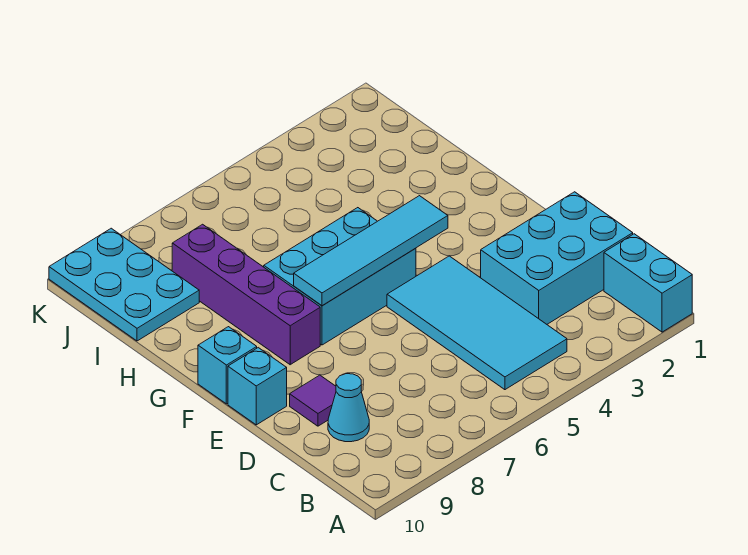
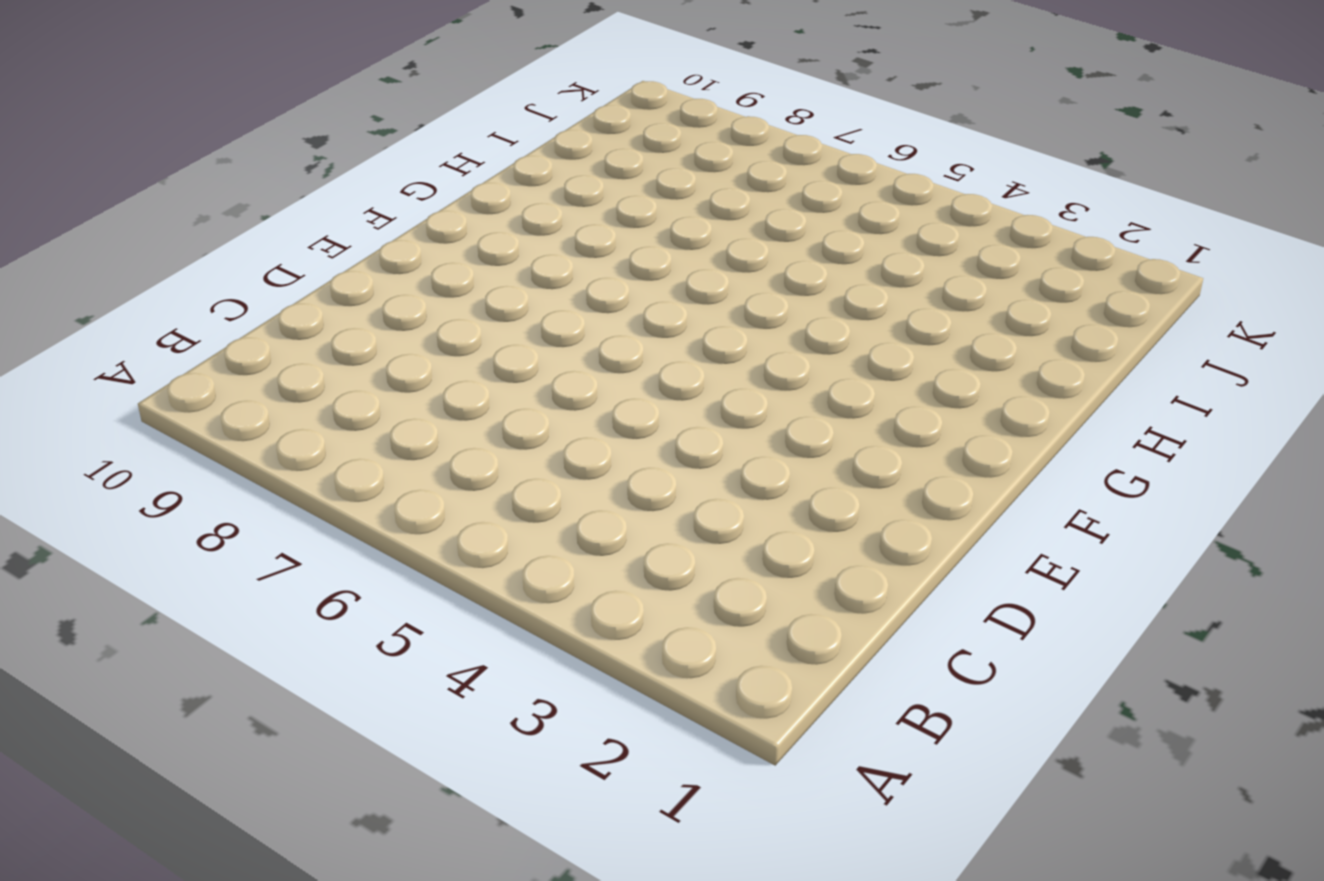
none -> cyan brick A1:B1 level 1
none -> cyan tile B4:E5 level 1

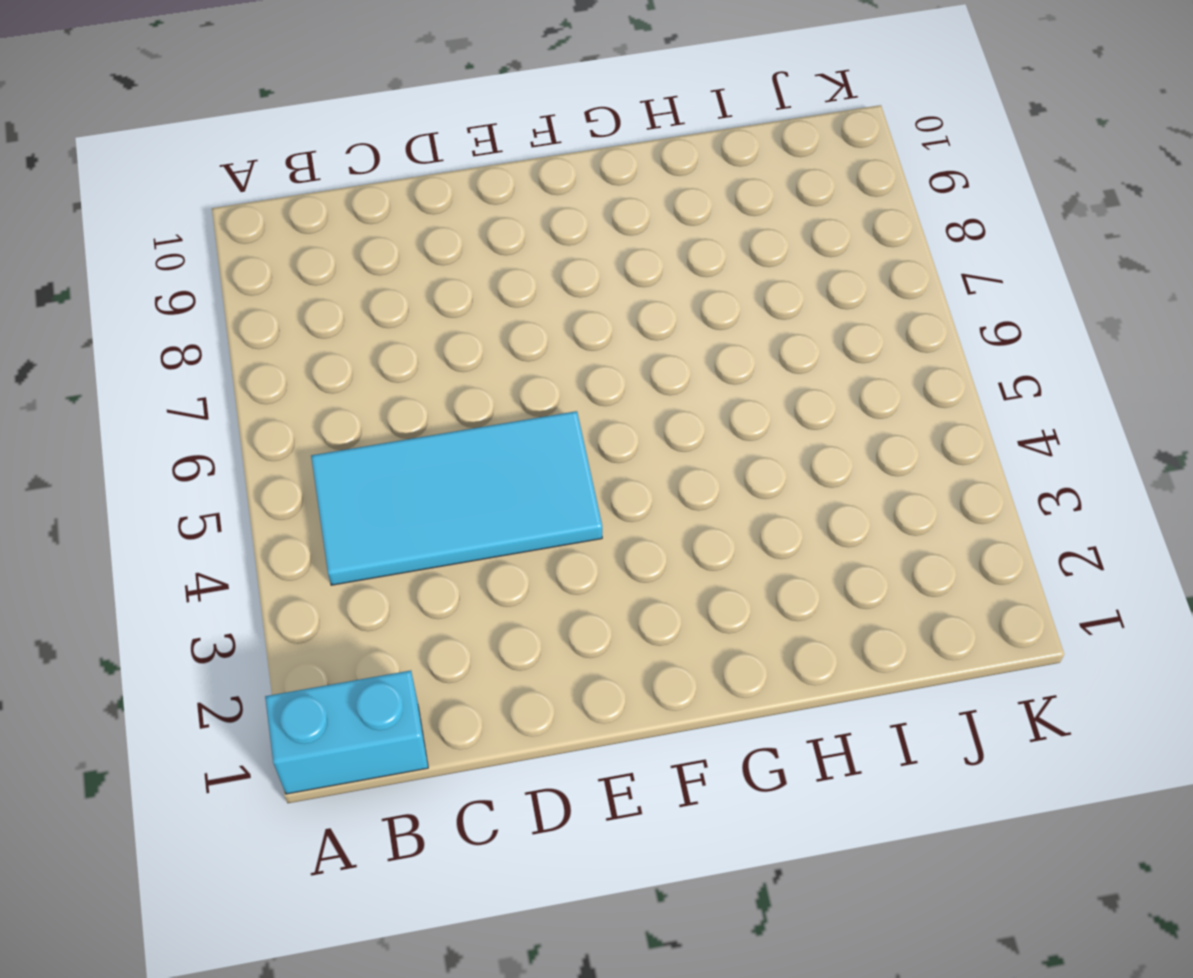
none -> cyan brick C1:D3 level 1
none -> cyan cone C9 level 1

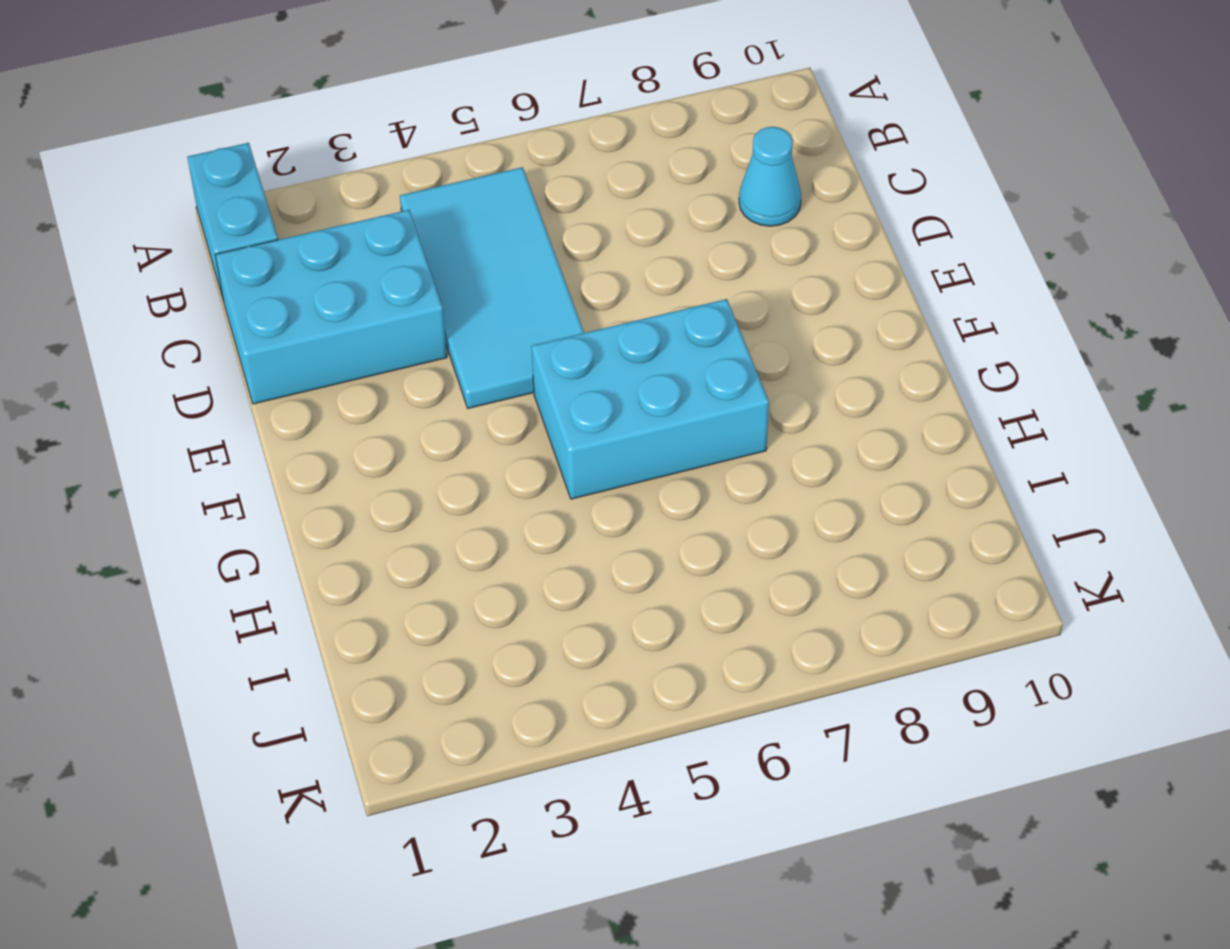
none -> purple tile D9 level 1
none -> cyan brick E10 level 1

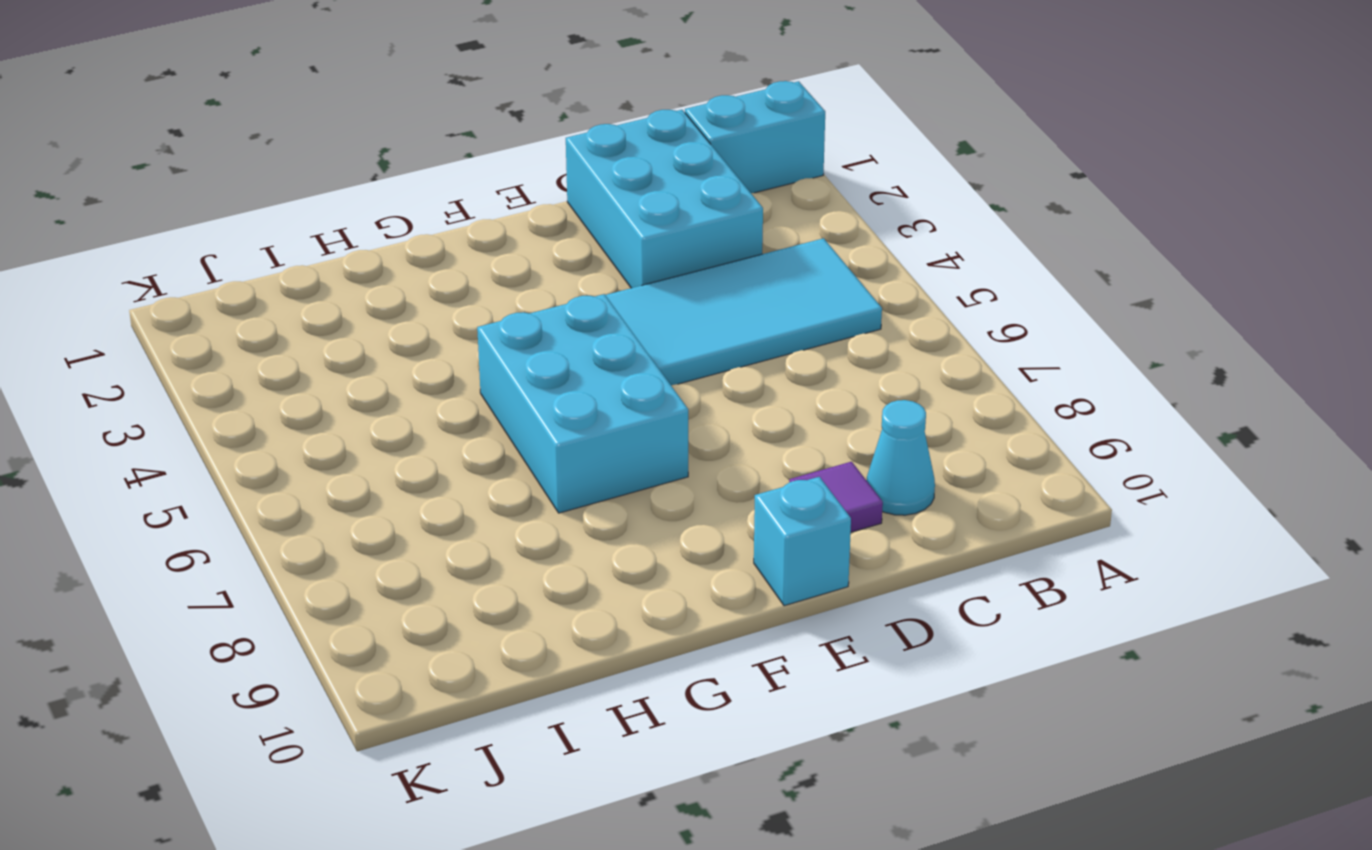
none -> purple brick F8:I8 level 1
none -> cyan brick F10 level 1

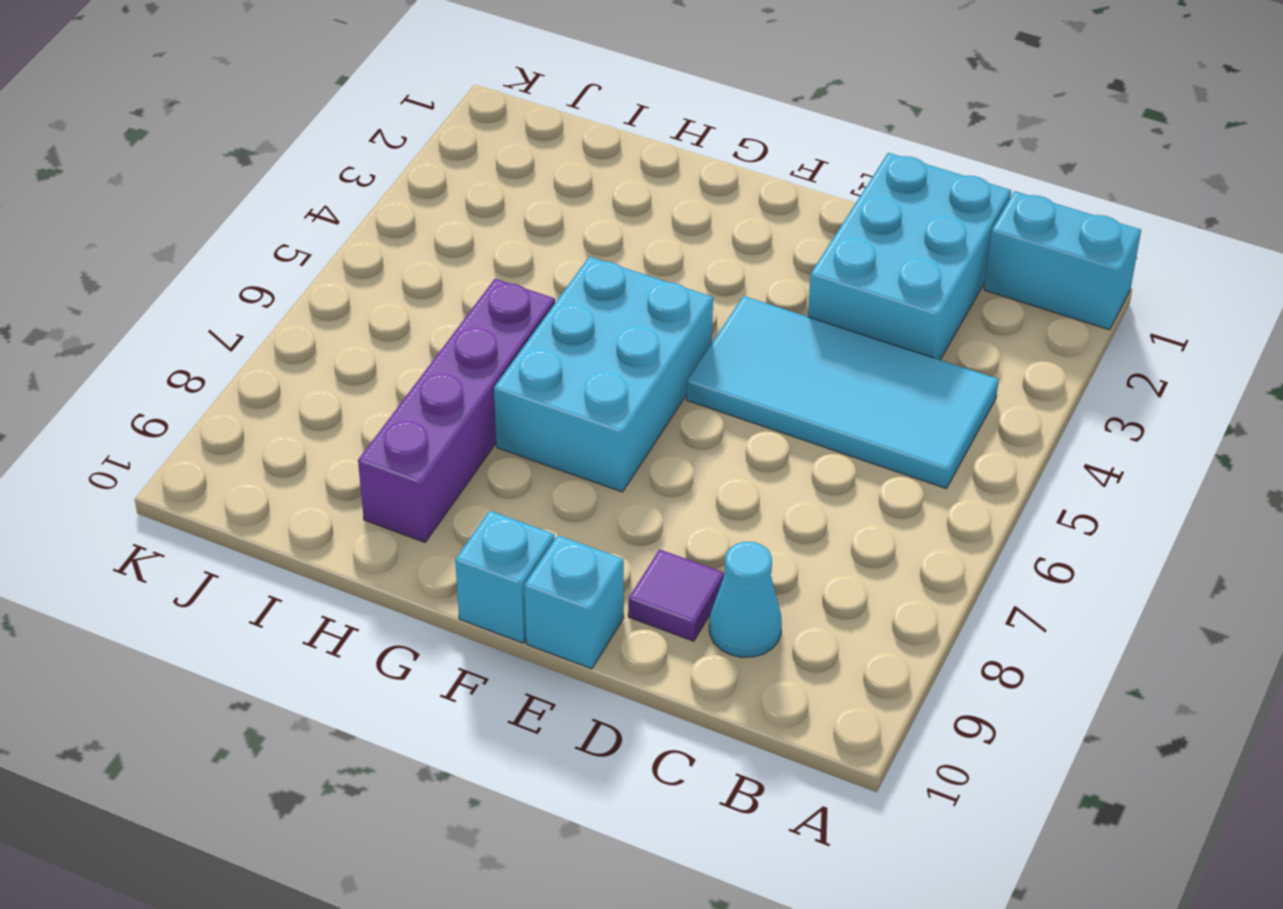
purple brick H6:H9 level 1 -> purple brick F8:I8 level 1
none -> cyan plate I9:K10 level 1
none -> cyan tile F4:F7 level 2

